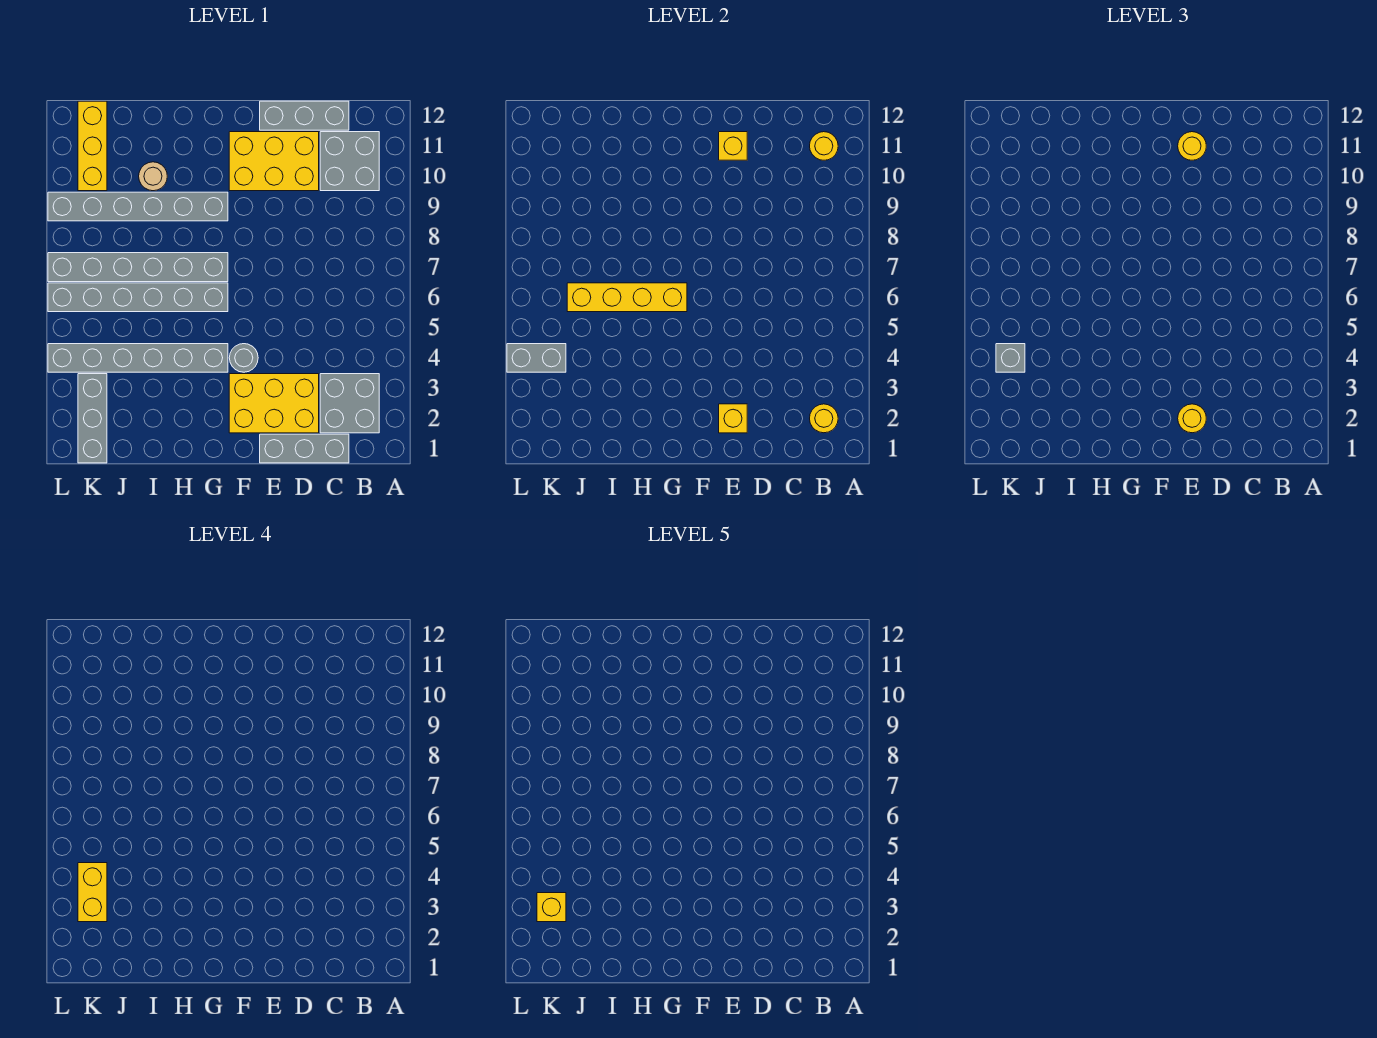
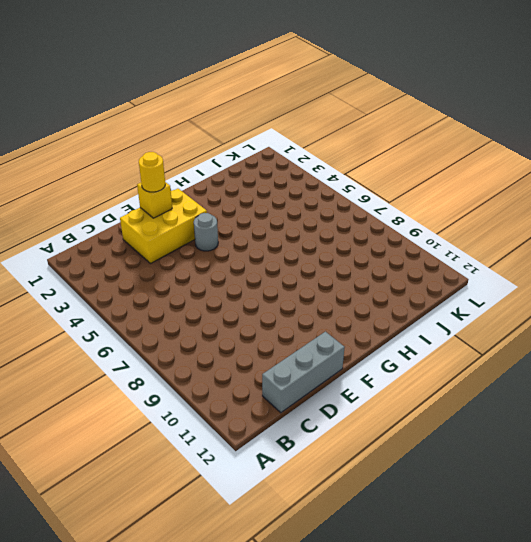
none -> grey brick B2:C3 level 1
none -> grey brick B10:C11 level 1
none -> grey brick C1:E1 level 1

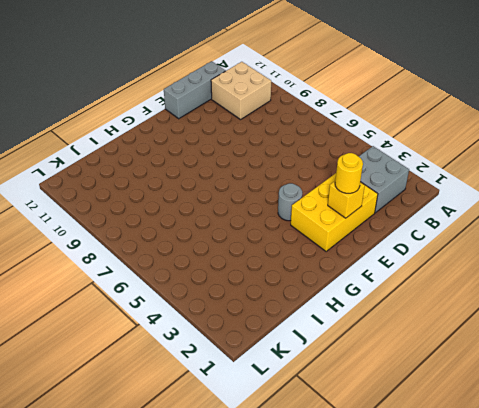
tan brick B10:C11 level 1 -> grey brick B10:C11 level 1
none -> grey brick C1:E1 level 1
none -> yellow brick D10:F11 level 1
none -> grey brick G4:L4 level 1

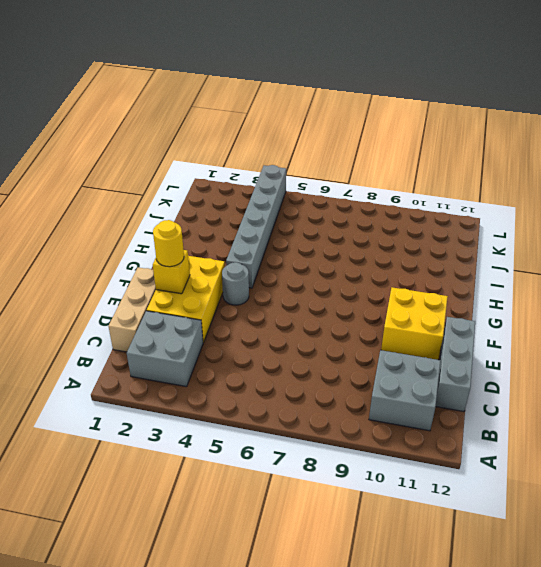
tan brick C1:E1 level 1 -> grey brick C1:E1 level 1
yellow brick E10:F11 level 1 -> yellow brick D10:F11 level 1
none -> grey brick G6:L6 level 1
none -> grey brick G7:L7 level 1
none -> grey brick G9:L9 level 1

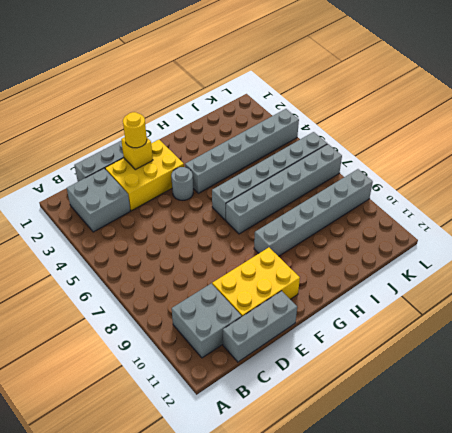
none -> tan round brick I10 level 1
none -> grey brick K1:K3 level 1
none -> yellow brick K10:K12 level 1

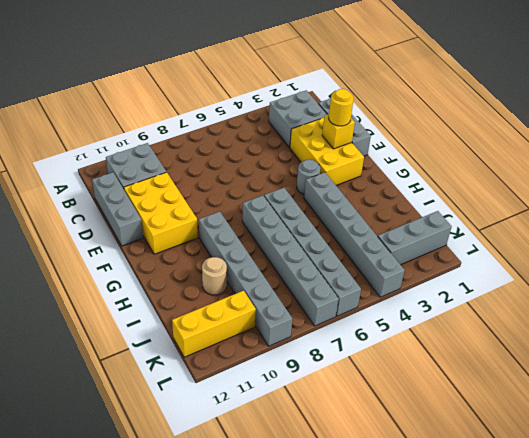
none -> yellow round brick B2 level 2
none -> yellow round brick B11 level 2
none -> yellow brick E11 level 2

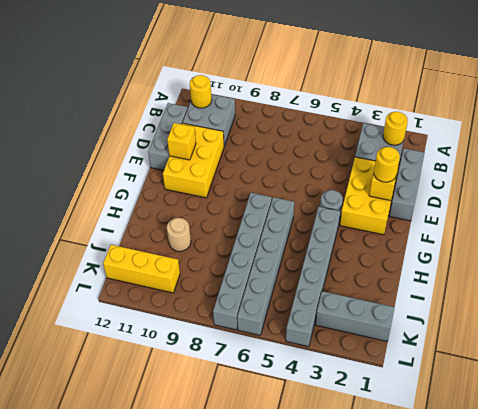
none -> grey brick G9:L9 level 1
none -> yellow brick G6:J6 level 2
none -> grey brick K4:L4 level 2

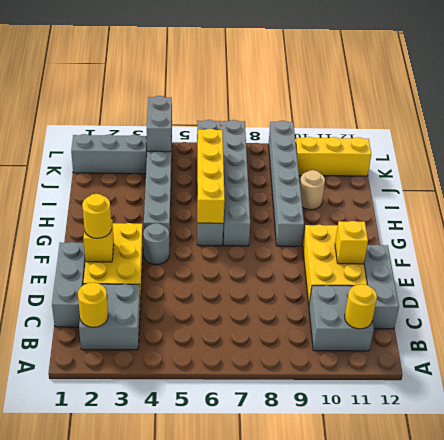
none -> yellow round brick E11 level 3
none -> grey brick K4 level 3
none -> yellow brick K3:K4 level 4

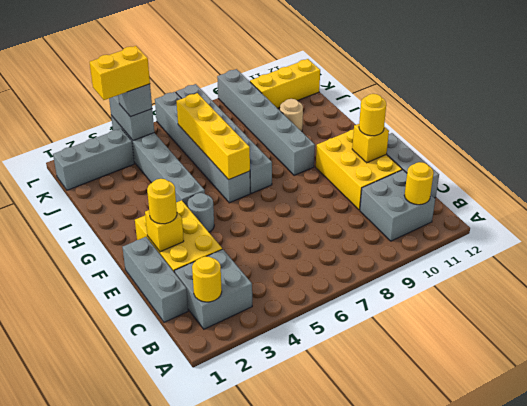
none -> yellow brick K3 level 5

